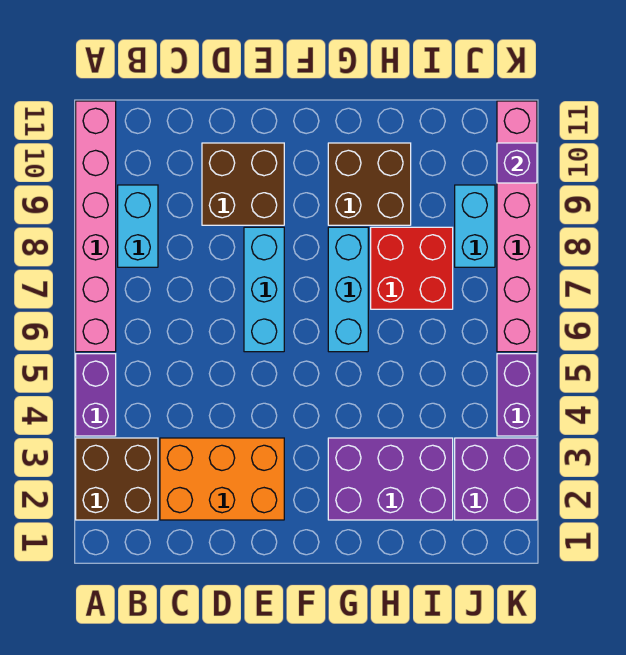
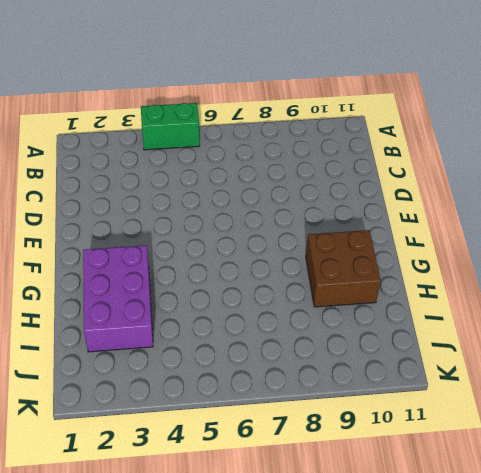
green brick A4:A5 level 1 -> purple brick A4:A5 level 1
none -> brown brick A2:B3 level 1
none -> pink brick A6:A11 level 1
none -> cyan brick B8:B9 level 1

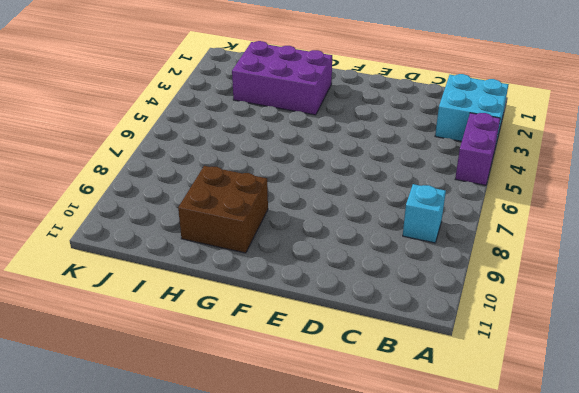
cyan brick A2:B3 level 1 -> brown brick A2:B3 level 1
cyan brick B8 level 1 -> cyan brick B8:B9 level 1
none -> pink brick A6:A11 level 1
none -> orange brick C2:E3 level 1
none -> brown brick D9:E10 level 1

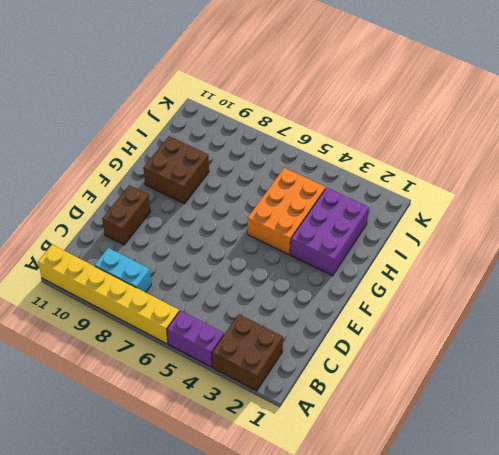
yellow brick A6:A11 level 1 -> pink brick A6:A11 level 1
brown brick D10:E10 level 1 -> brown brick D9:E10 level 1
orange brick G4:I5 level 1 -> orange brick C2:E3 level 1
none -> cyan brick E6:E8 level 1
none -> cyan brick G6:G8 level 1
none -> red brick H7:I8 level 1

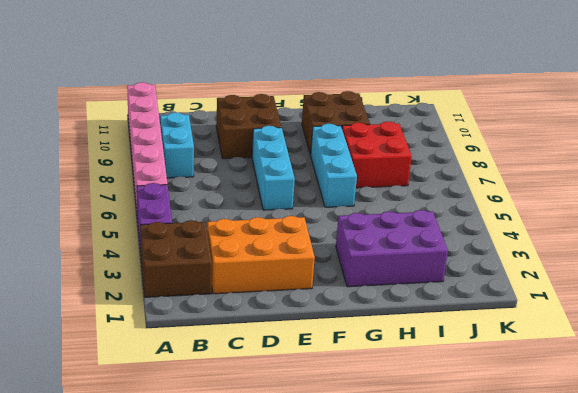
none -> purple brick J2:K3 level 1
none -> cyan brick J8:J9 level 1
none -> purple brick K4:K5 level 1

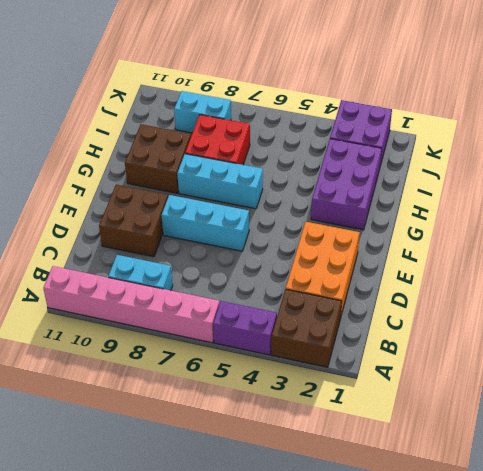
none -> purple brick K4:K5 level 1
none -> pink brick K6:K11 level 1
none -> purple brick K10 level 2

